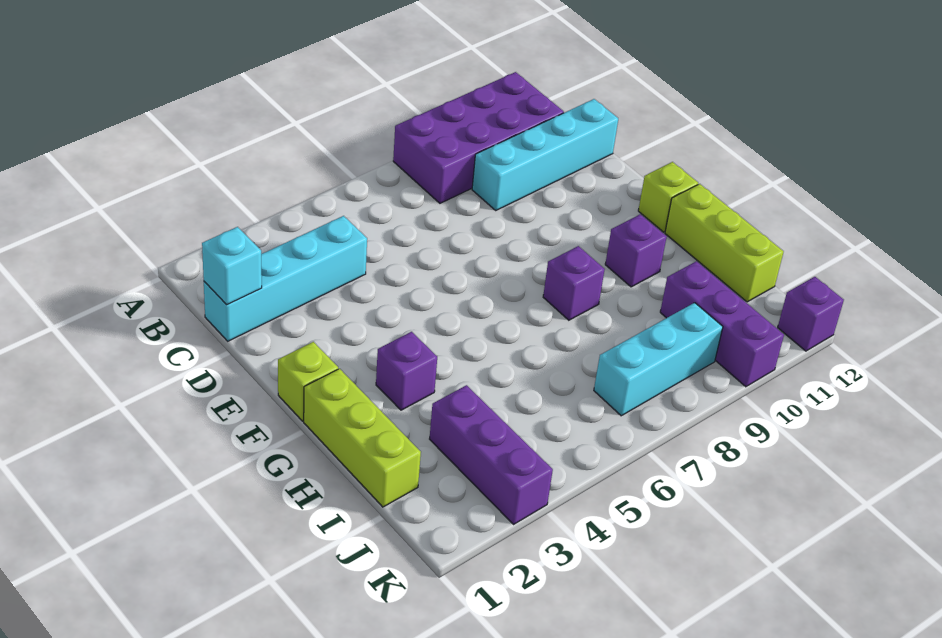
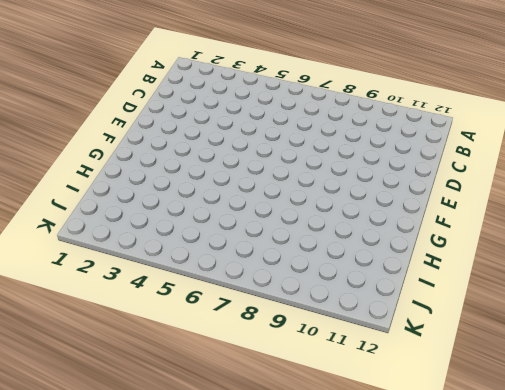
none -> purple brick A8:B11 level 1
none -> cyan brick C1:C4 level 1
none -> cyan brick C9:C12 level 1

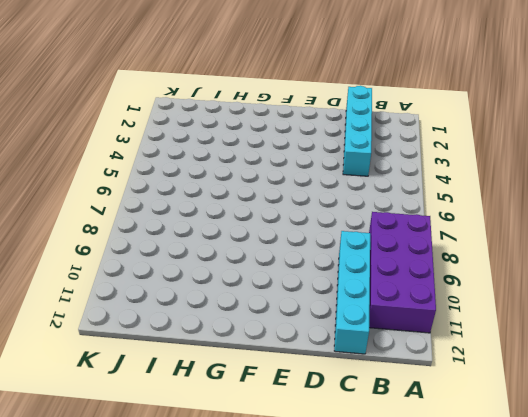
none -> lime brick F1 level 1
none -> lime brick F12 level 1
none -> lime brick G1:I1 level 1

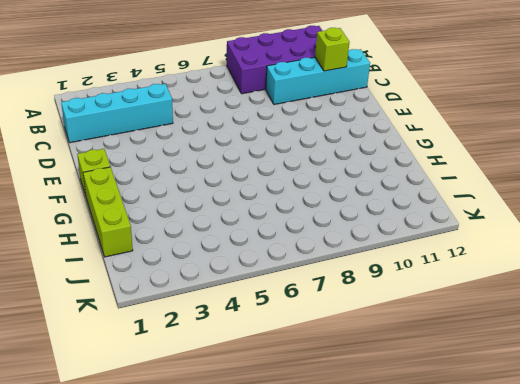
lime brick C11 level 2 -> lime brick F12 level 1
none -> purple brick G3 level 1
none -> purple brick G8 level 1
none -> purple brick G10 level 1

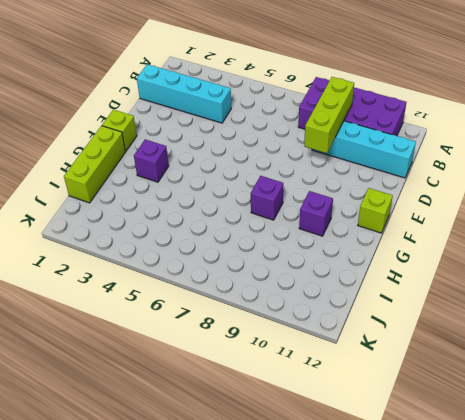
lime brick B9:D9 level 2 -> lime brick G12:I12 level 1
none -> purple brick I3:K3 level 1
none -> purple brick I10:K10 level 1
none -> cyan brick J7:J9 level 1

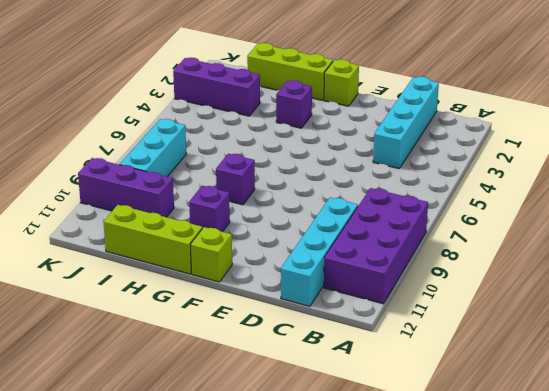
none -> purple brick K12 level 1
none -> cyan brick C1 level 2

